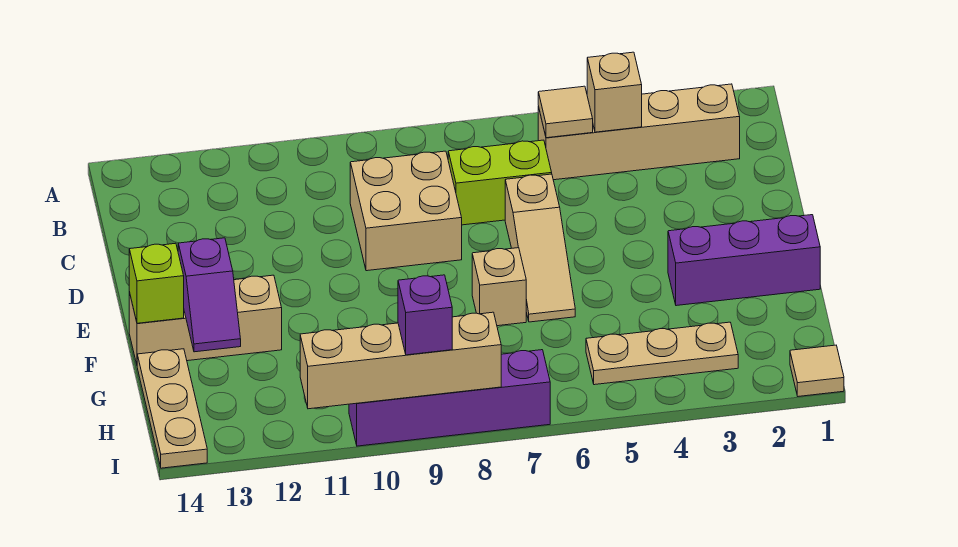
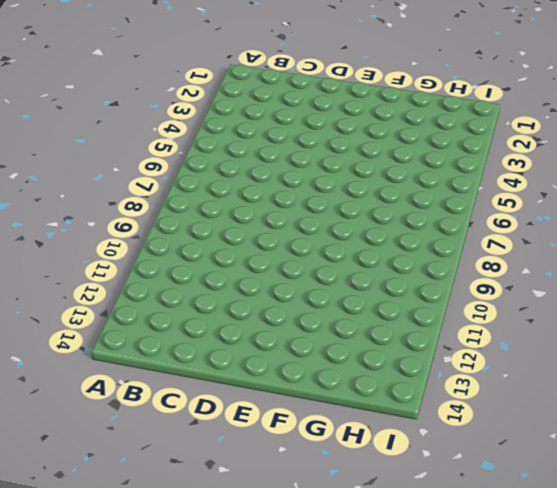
none -> tan brick B2:B5 level 1
none -> lime brick C6:C7 level 1
none -> tan brick C8:D9 level 1

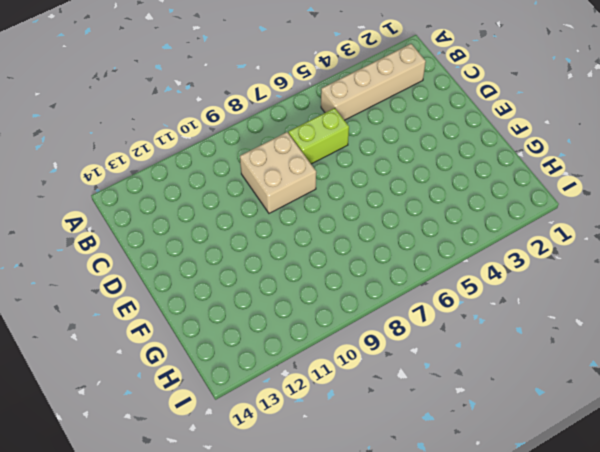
none -> tan slope D6:F6 level 1 top D
none -> purple brick F1:F3 level 1
none -> tan brick F7 level 1

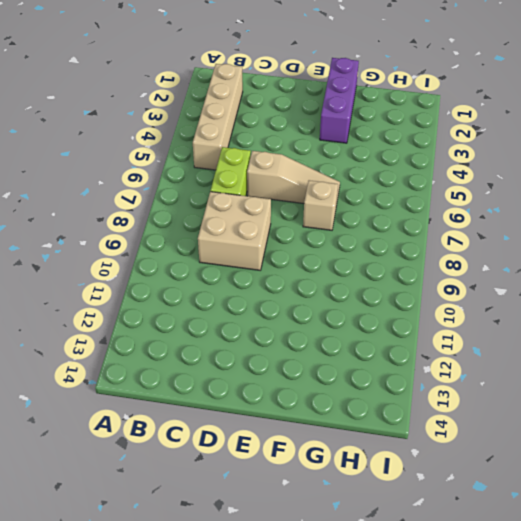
none -> tan brick F12:F14 level 1
none -> tan plate G14:I14 level 1
none -> tan plate H3:H5 level 1

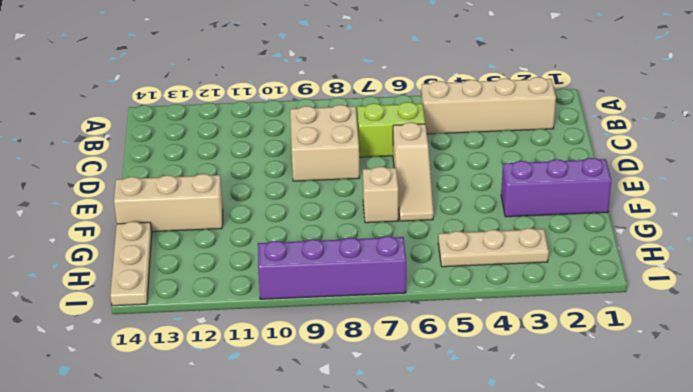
none -> tan tile I1 level 1
none -> tan brick B4 level 2
none -> tan tile B5 level 2

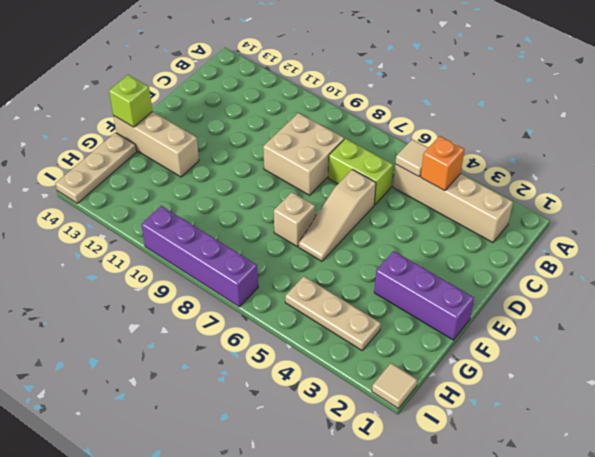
orange brick B4 level 2 -> tan brick B4 level 2
none -> purple slope F13:G13 level 2 top F
none -> tan brick I8:I11 level 2
none -> purple brick I9 level 3

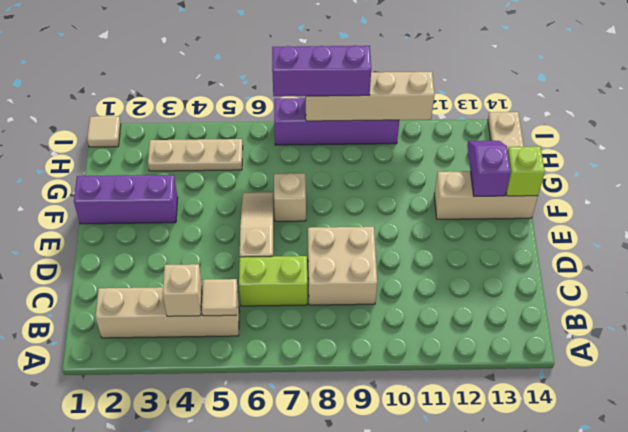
purple brick I7:I9 level 3 -> purple brick I9 level 3

